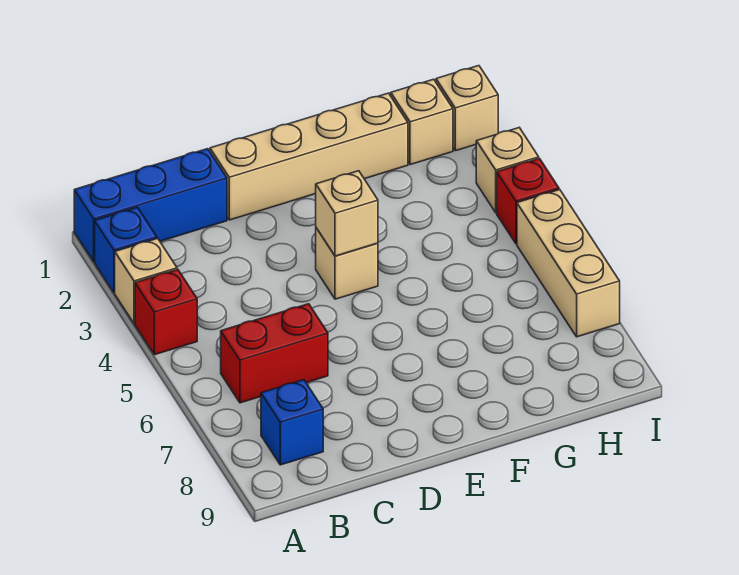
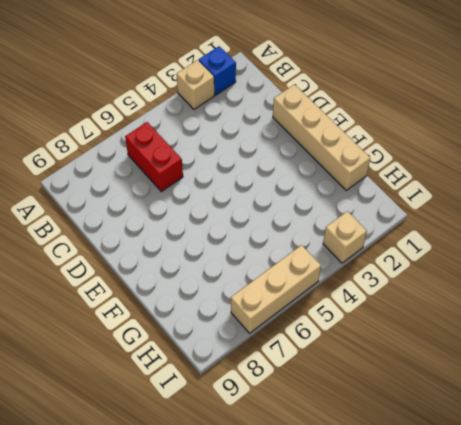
none -> blue brick A1:C1 level 1
none -> red brick A4 level 1
none -> blue brick B8 level 1

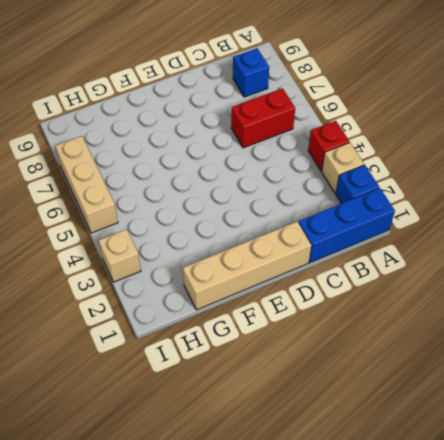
none -> tan brick E4 level 1
none -> tan brick H1 level 1
none -> tan brick I1 level 1

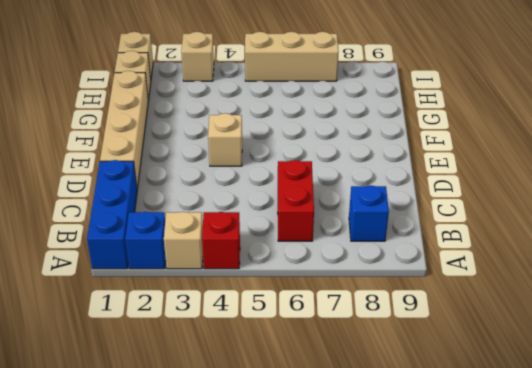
none -> red brick I4 level 1
none -> tan brick E4 level 2

